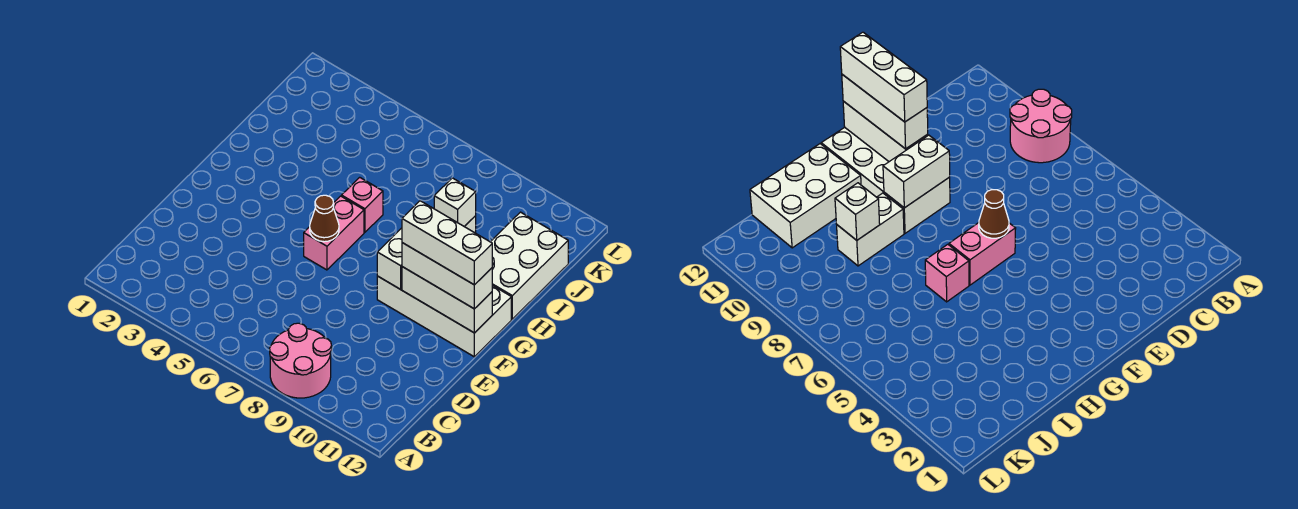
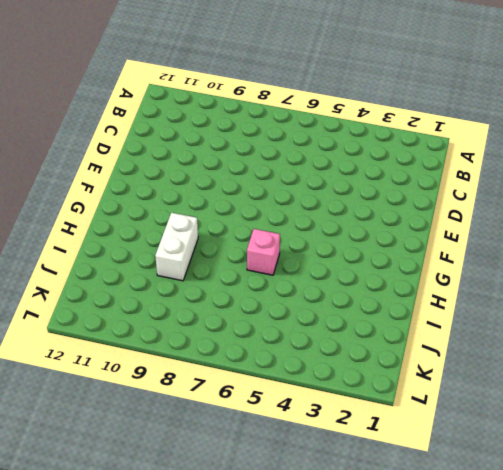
none -> pink round brick A8:B9 level 1
none -> pink brick F6:G6 level 1
none -> white brick F9:G12 level 1

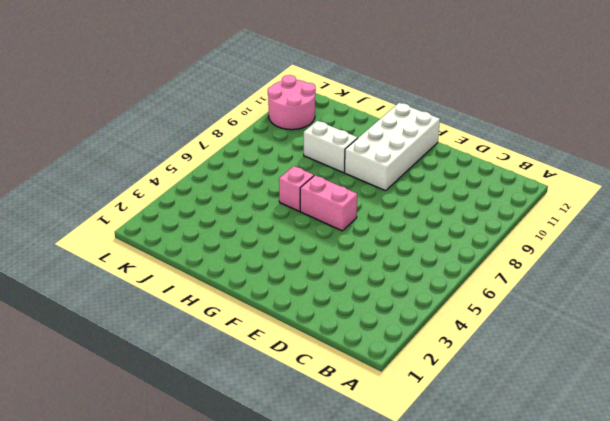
pink round brick K10:L11 level 1 -> pink round brick A8:B9 level 1
none -> white brick H11:J12 level 1
none -> brown cone F6 level 2
none -> white brick F9:G9 level 2

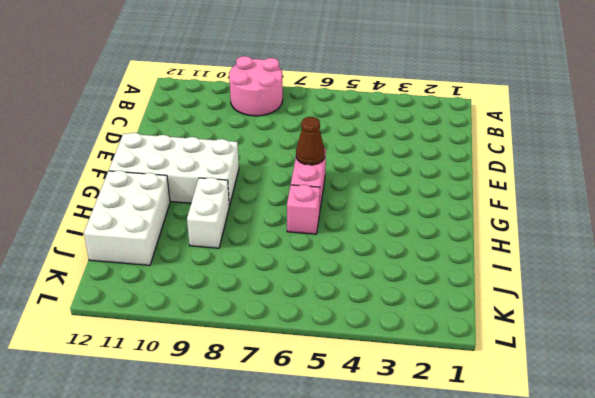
none -> white brick F9:G9 level 2
none -> white brick F10:F12 level 2
none -> white brick I9 level 2

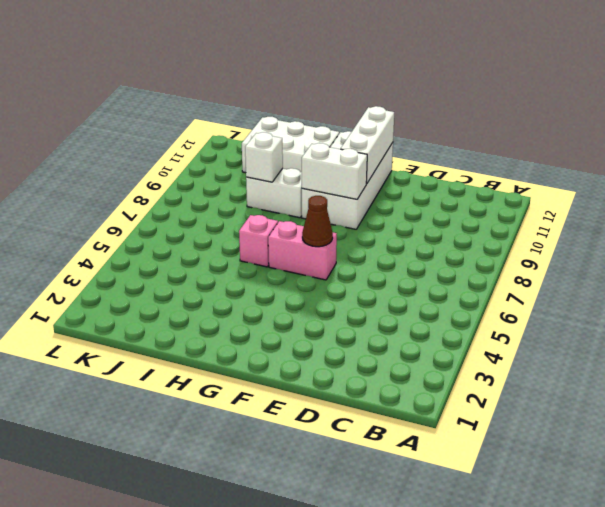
none -> pink round brick A8:B9 level 1
none -> white brick F10:F12 level 3
none -> white brick F10:F12 level 4

